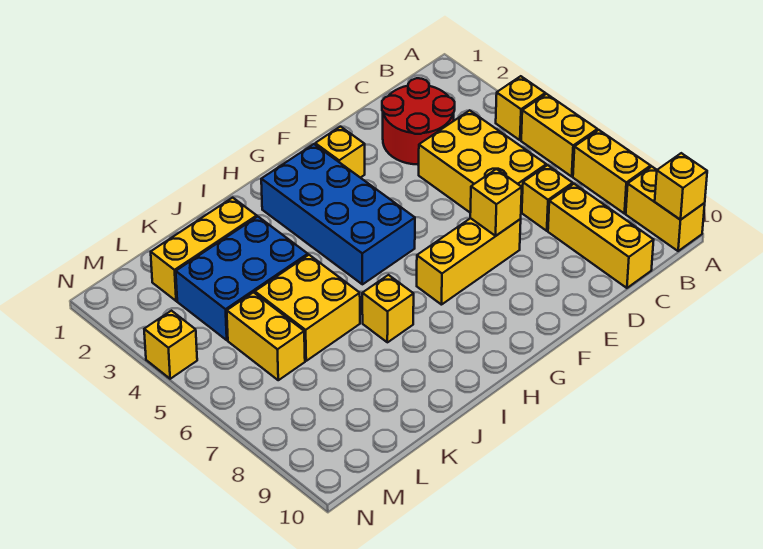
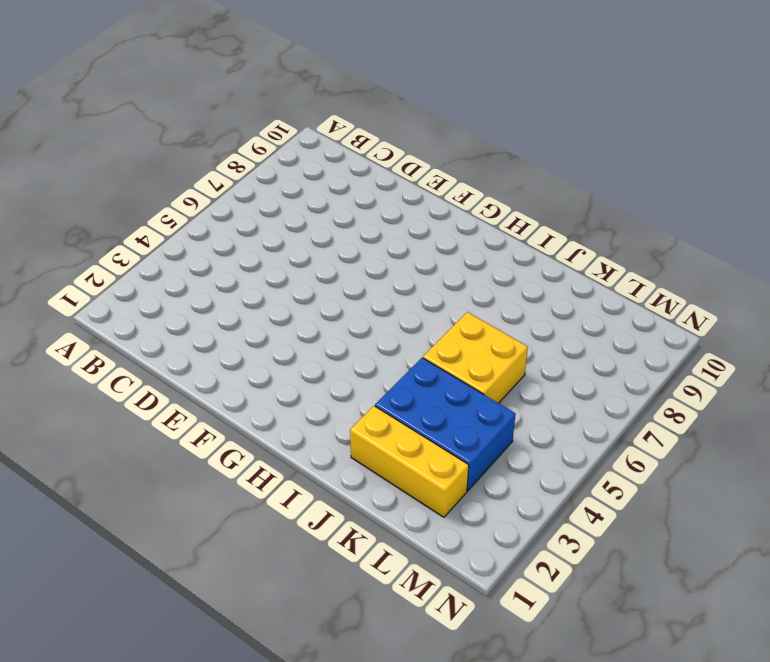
none -> yellow brick A4 level 1
none -> yellow brick A5:A6 level 1
none -> yellow brick A7:A8 level 1

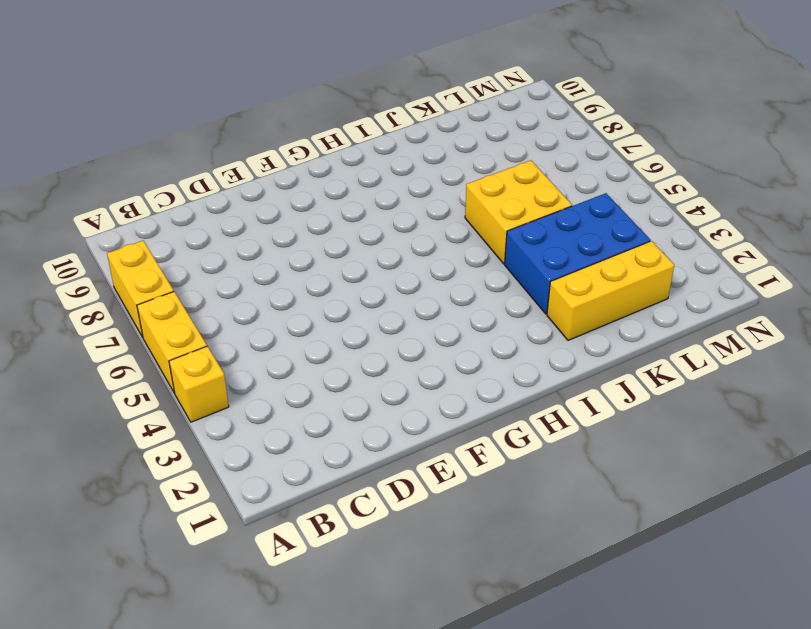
none -> yellow brick A9:A10 level 1
none -> red round brick C2:D3 level 1
none -> yellow brick C4:D6 level 1

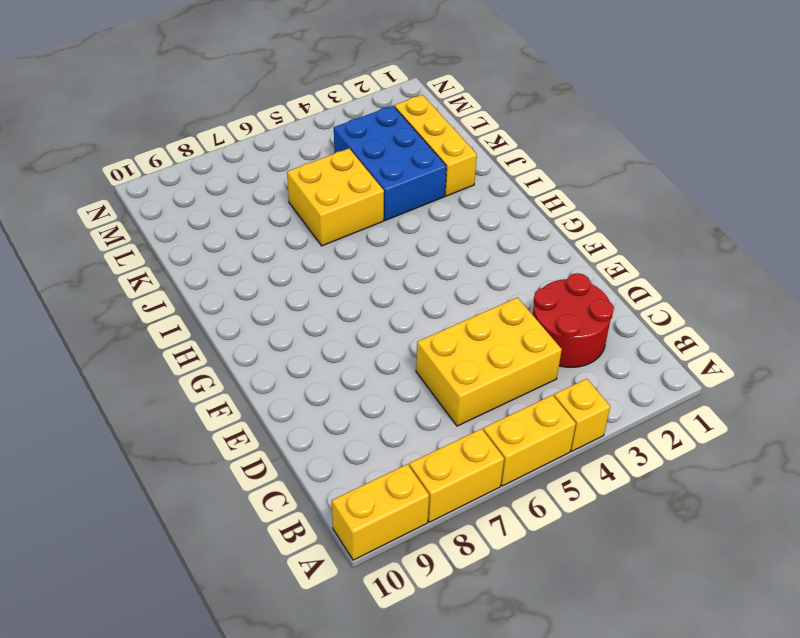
none -> yellow brick C7 level 1
none -> yellow brick C8:C10 level 1
none -> yellow brick E7:G7 level 1

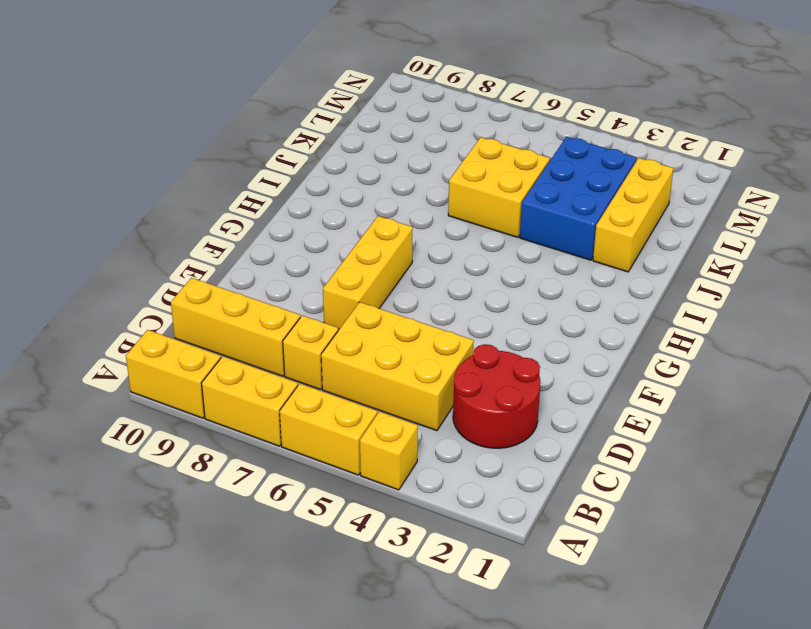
none -> yellow brick F2 level 1
none -> blue brick G2:H5 level 1
none -> yellow brick I7 level 1

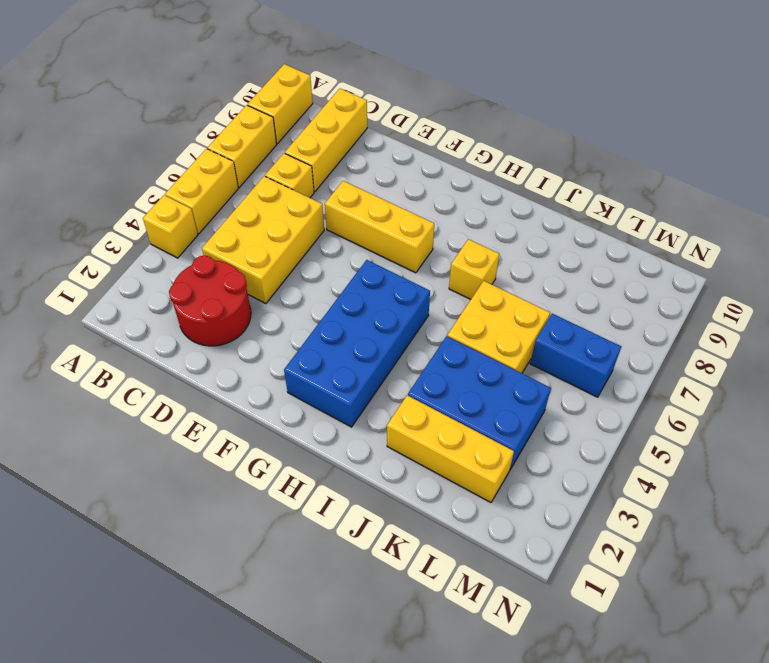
blue brick L6:M6 level 1 -> yellow brick L5:L6 level 1
none -> yellow brick F2 level 1
none -> yellow brick N4 level 1
none -> yellow brick A10 level 2

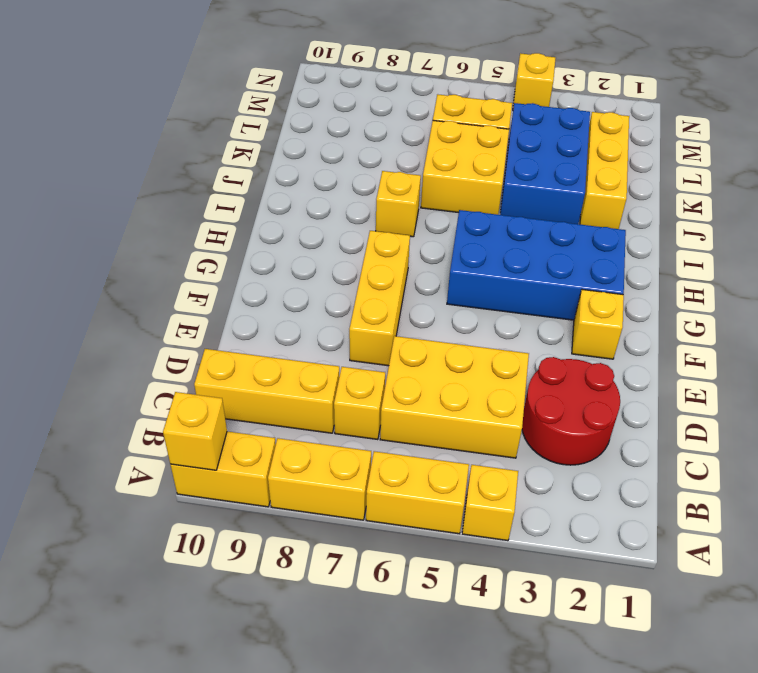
none -> yellow brick E7 level 2

